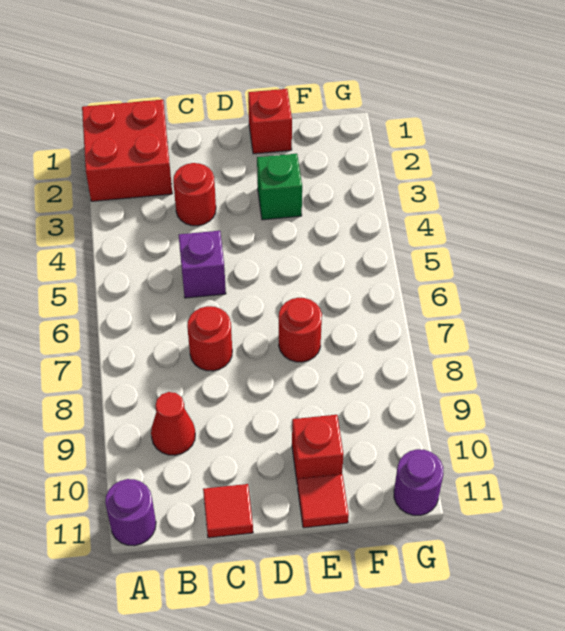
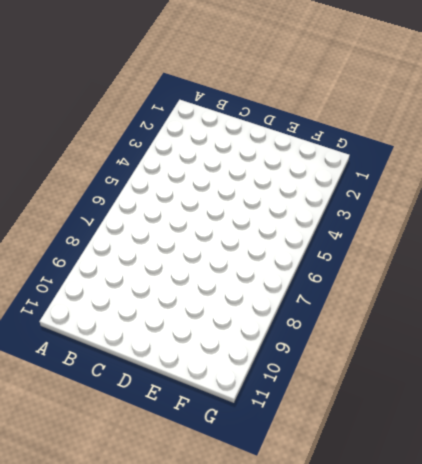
none -> red brick A1:B2 level 1
none -> purple round brick A11 level 1
none -> red cone B9 level 1

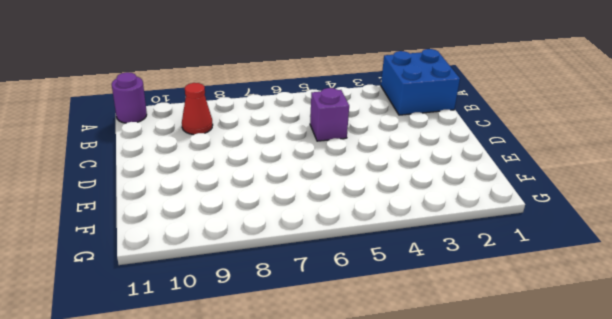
blue brick A1:B2 level 1 -> red brick A1:B2 level 1
none -> red round brick C3 level 1
none -> red round brick C7 level 1
none -> red tile C11 level 1

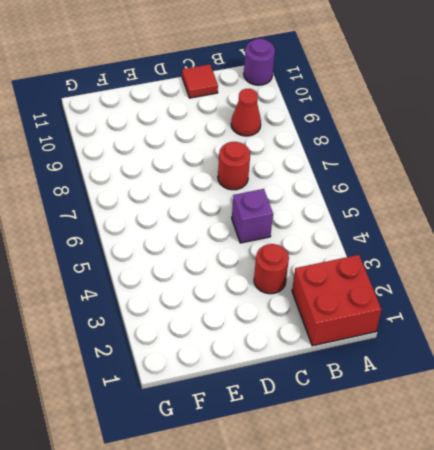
none -> red brick E1 level 1
none -> green brick E3 level 1
none -> red round brick E7 level 1

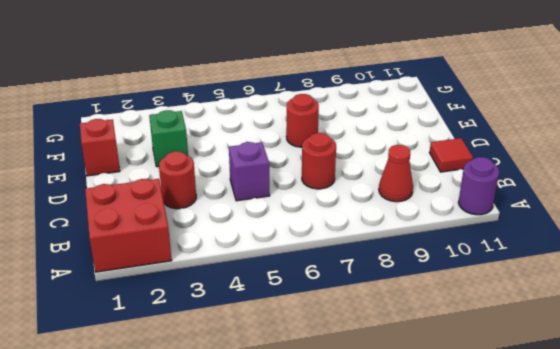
none -> red brick E10 level 1
none -> red tile E11 level 1
none -> purple round brick G11 level 1

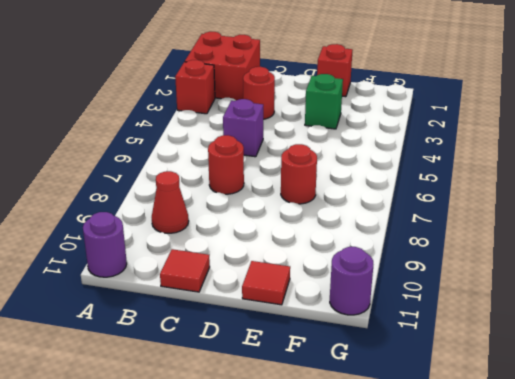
red brick A3 level 1 -> red brick E10 level 1

